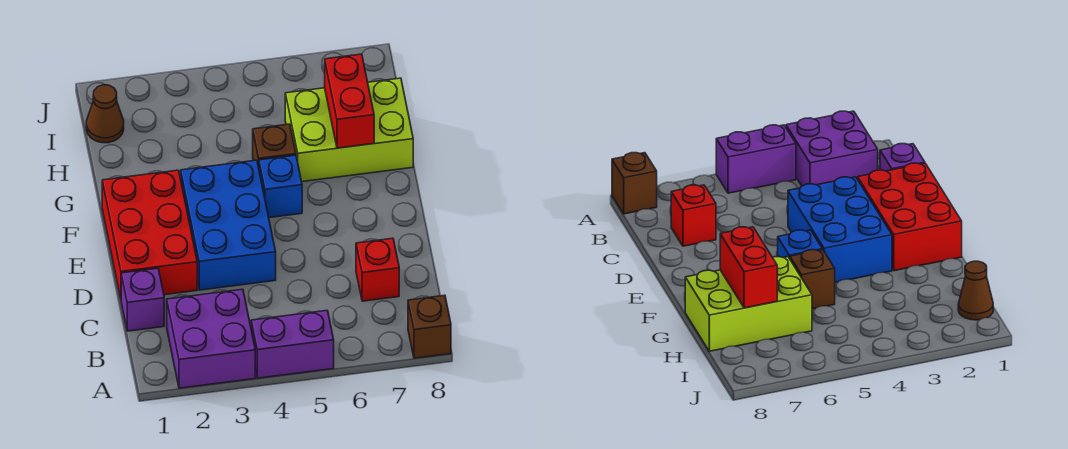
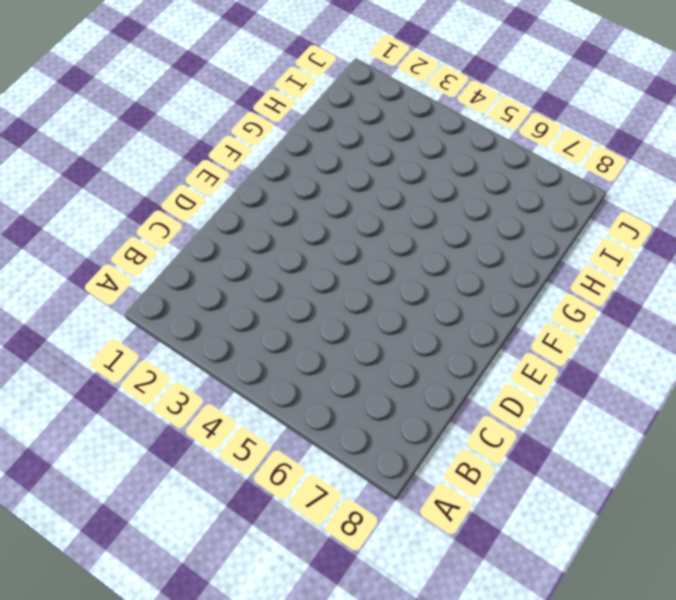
none -> purple brick A2:B3 level 1
none -> purple brick A4:A5 level 1
none -> brown brick A8 level 1

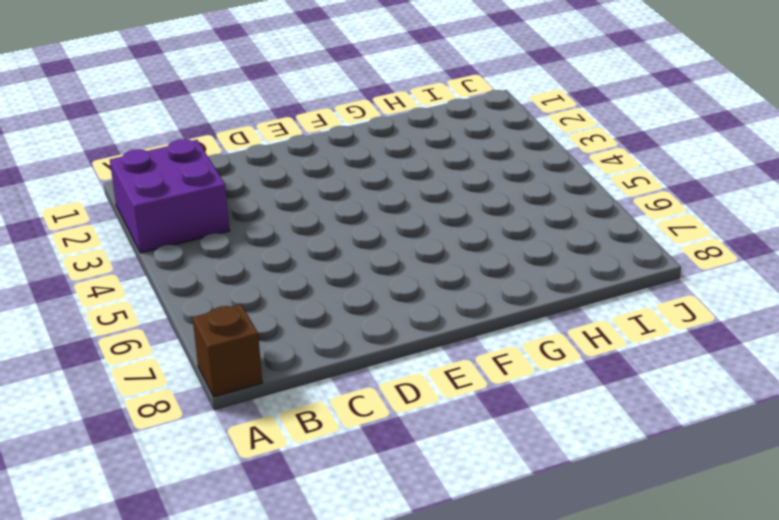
none -> purple brick A4:A5 level 1
none -> purple brick C1 level 1
none -> red brick C7 level 1

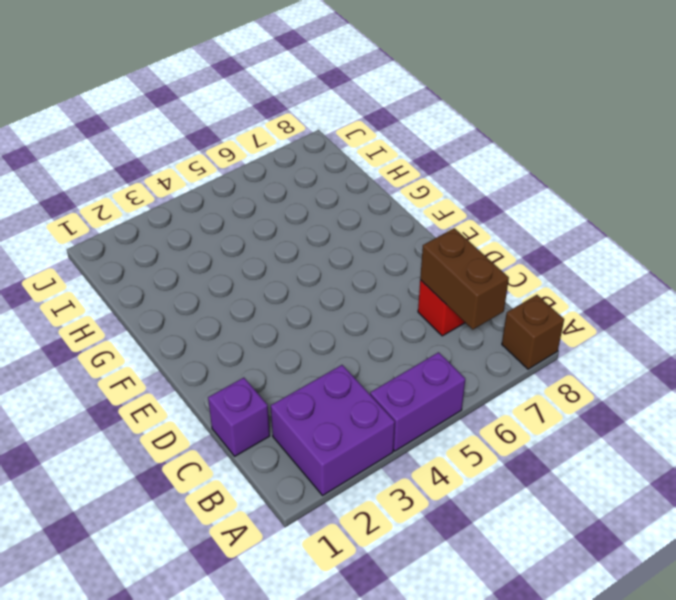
brown brick B7:C7 level 2 -> none
none -> red brick D1:F2 level 1
none -> blue brick D3:F4 level 1
none -> blue brick F5 level 1

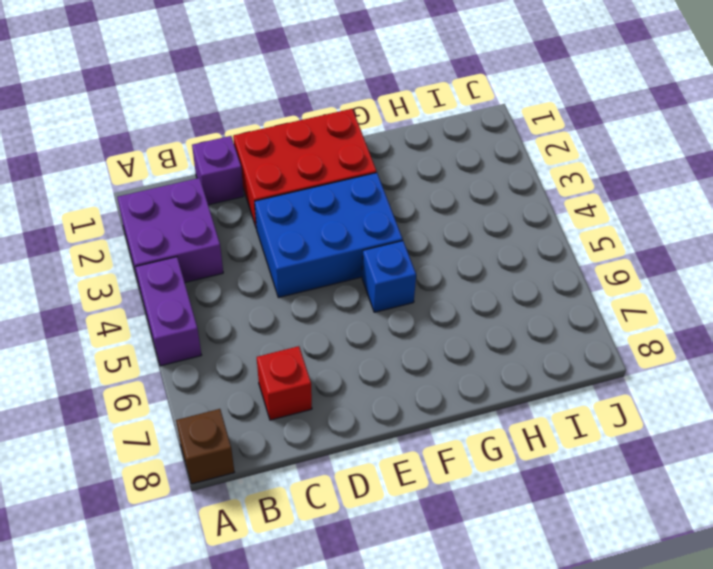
none -> brown brick G5 level 1
none -> lime brick G6:H8 level 1
none -> brown cone I1 level 1

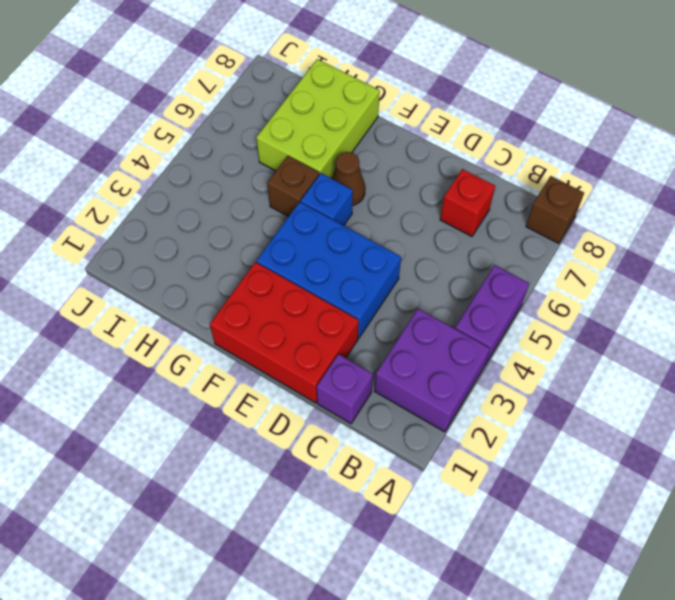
brown cone F6 level 1 -> brown cone I1 level 1
none -> red brick G7:H7 level 2

